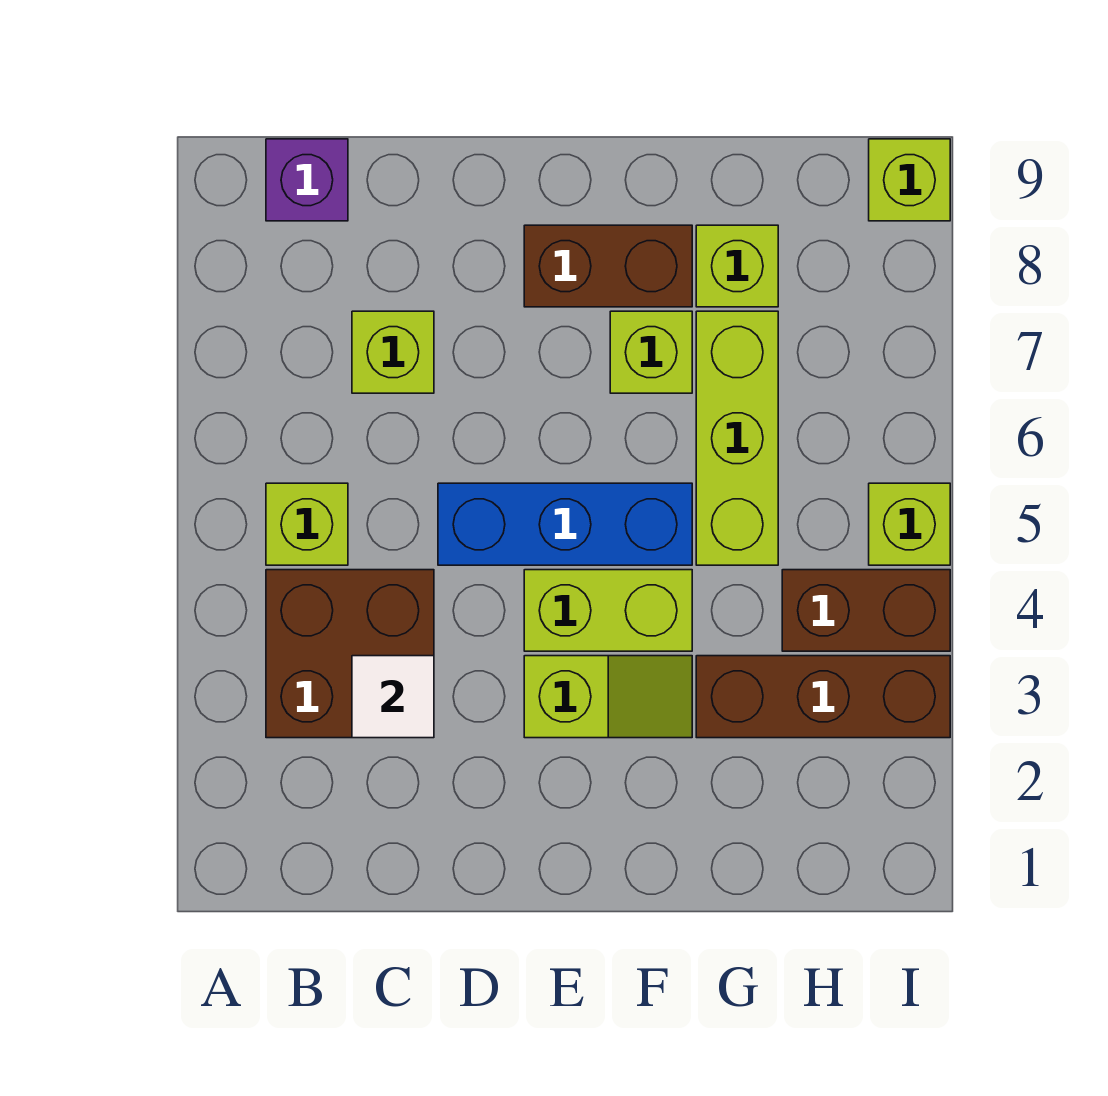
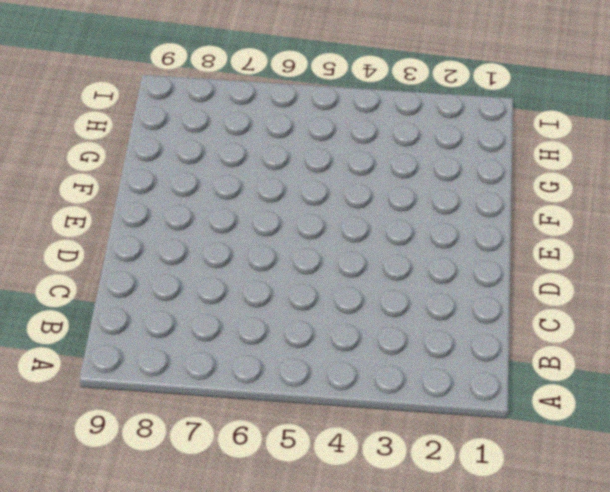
none -> brown brick B3:C4 level 1
none -> lime brick B5 level 1
none -> purple brick B9 level 1

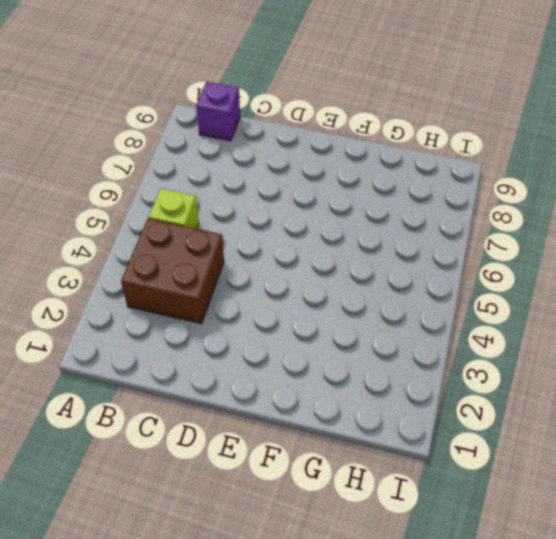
none -> lime brick C7 level 1
none -> blue brick D5:F5 level 1
none -> lime slope E3:F3 level 1 top E

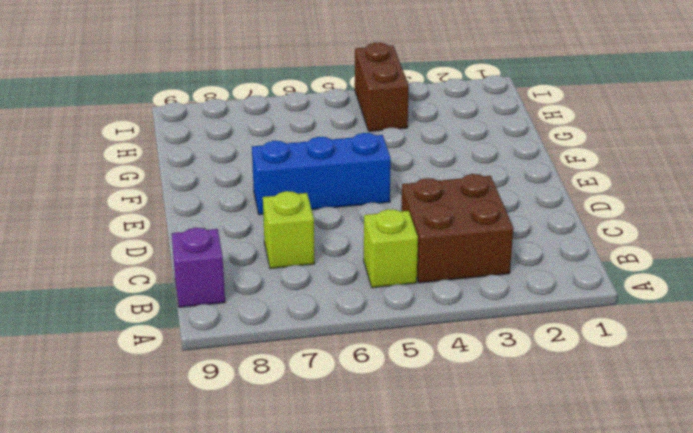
blue brick E5:E7 level 1 -> blue brick D5:F5 level 1
none -> lime slope E3:F3 level 1 top E
none -> lime brick E4:F4 level 1
none -> brown brick E8:F8 level 1

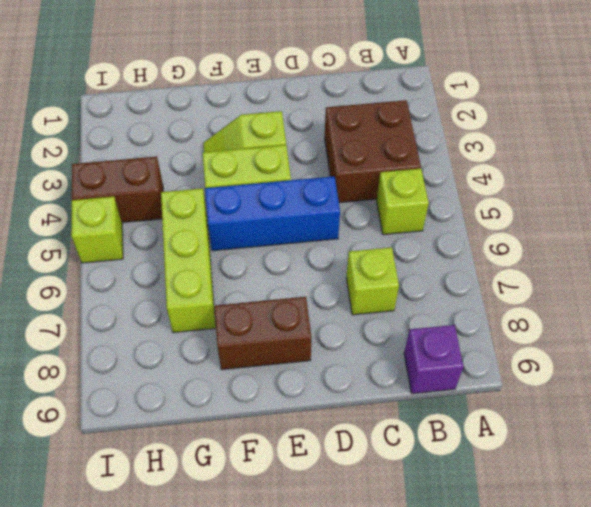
none -> lime brick F7 level 1
none -> brown brick G3:I3 level 1
none -> lime brick G8 level 1

